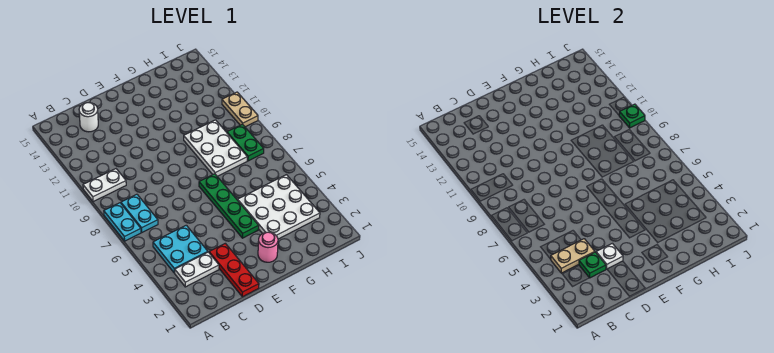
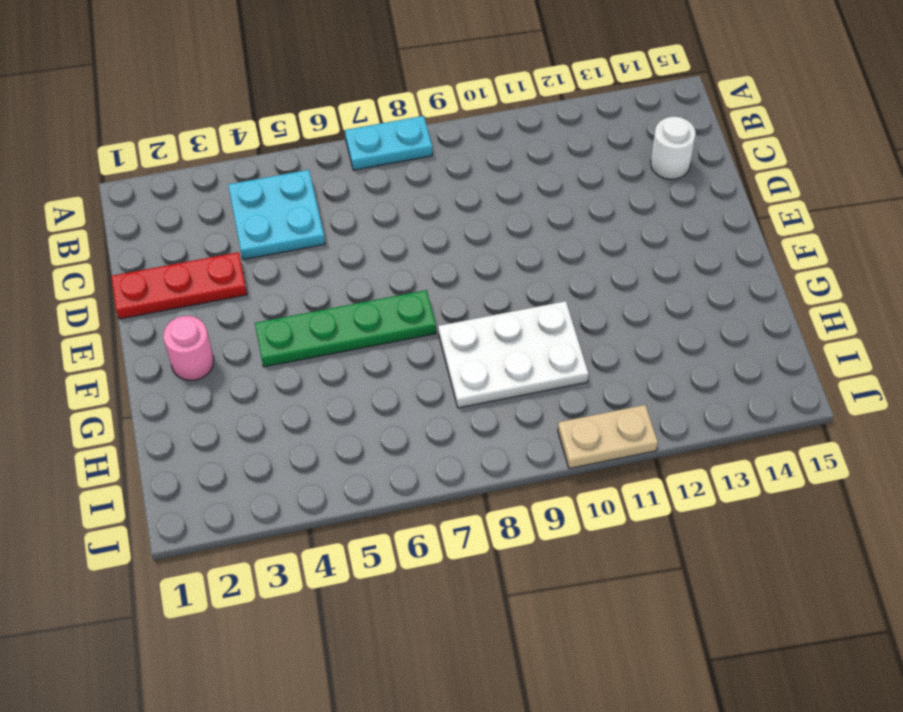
none -> white plate A10:B10 level 1
none -> white plate B3:C3 level 1
none -> cyan plate B7:B8 level 1

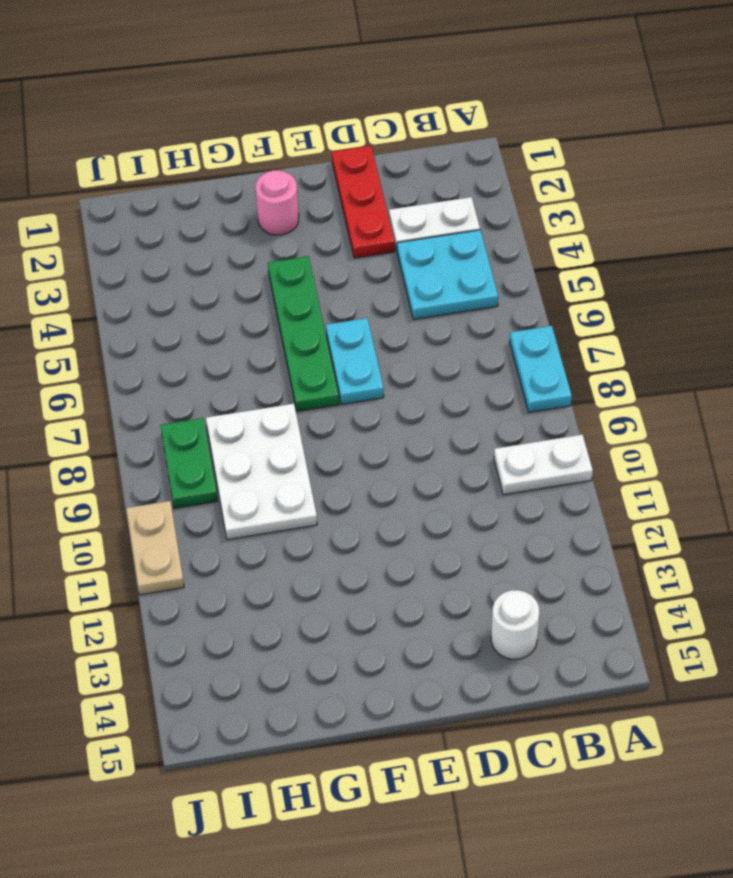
cyan plate E6:E7 level 1 -> cyan plate B7:B8 level 1
none -> white plate G3:I5 level 1
none -> tan plate B4:C4 level 2
none -> green plate C3 level 2

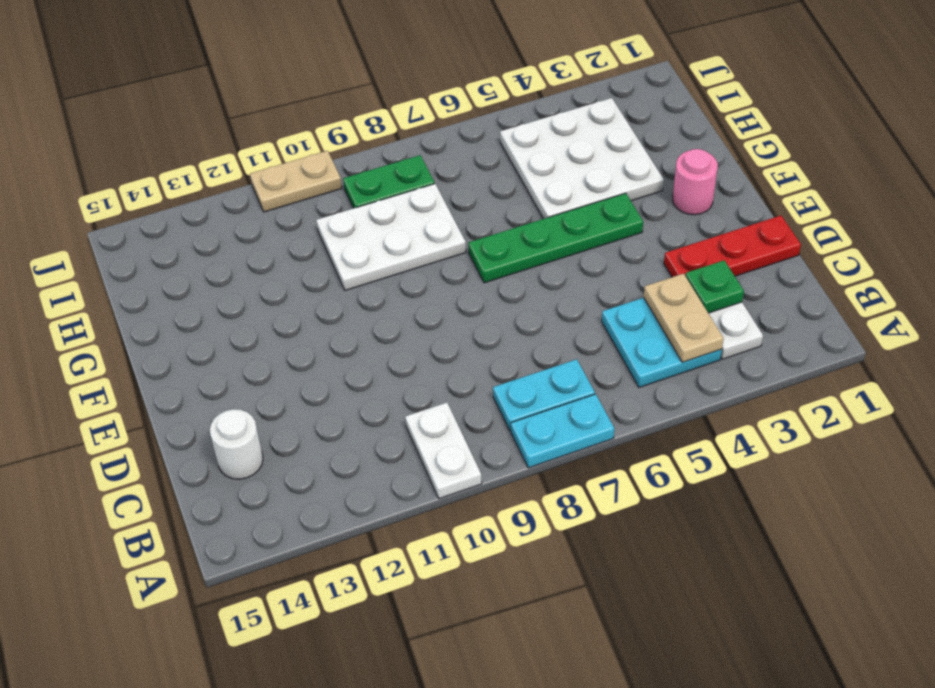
none -> white plate D3 level 2
none -> green plate J10 level 2

